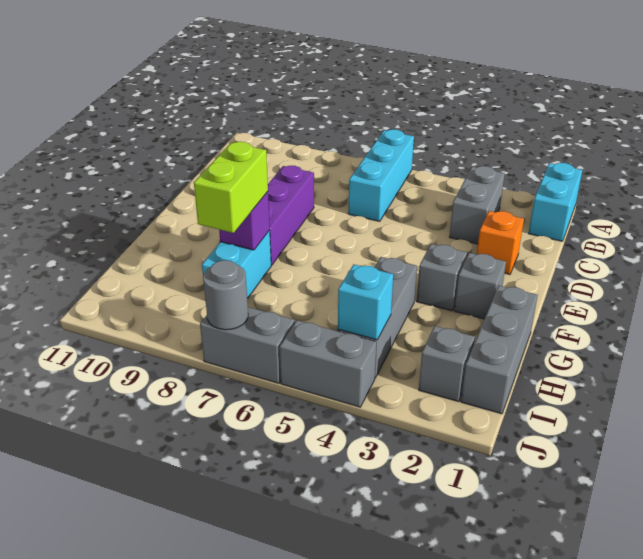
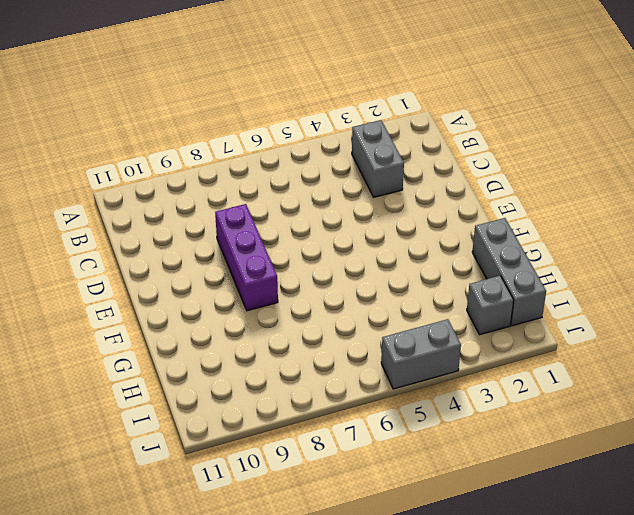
none -> cyan brick A1:B1 level 1
none -> cyan brick A6:C6 level 1
none -> orange brick D2 level 1

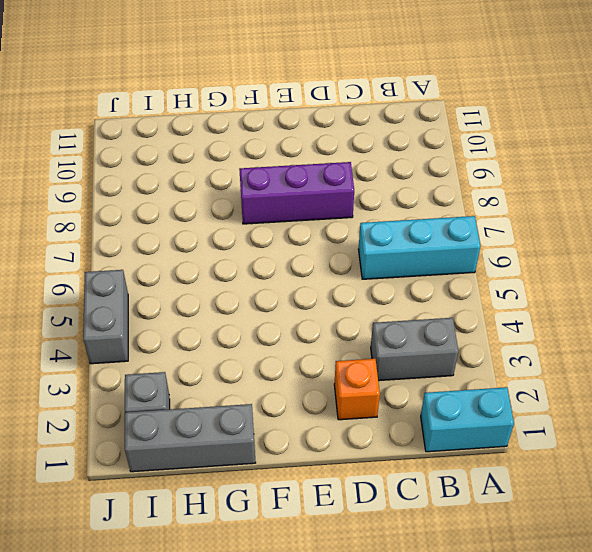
none -> grey brick F2 level 1
none -> grey brick F3 level 1
none -> grey brick G4:I4 level 1

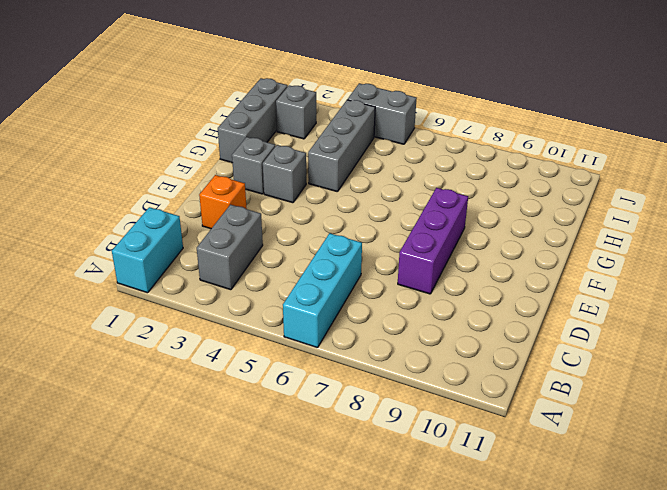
none -> cyan brick G8:H8 level 1
none -> grey brick J6:J7 level 1
none -> purple brick G8 level 2

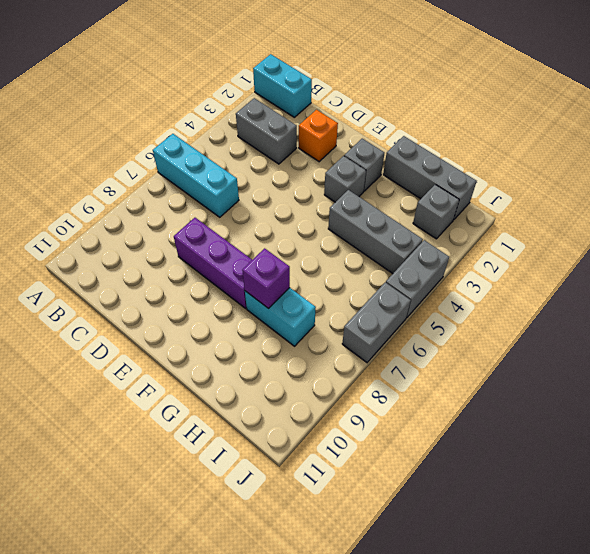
none -> cyan brick I4 level 2
none -> grey round brick J7 level 2
none -> lime brick G8:H8 level 3

